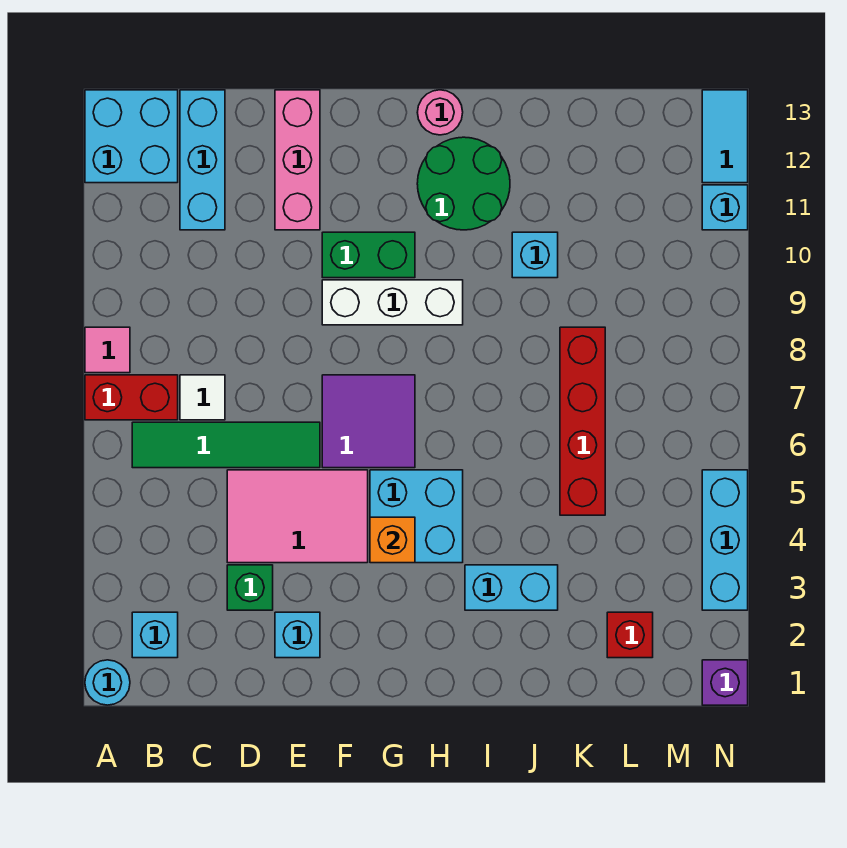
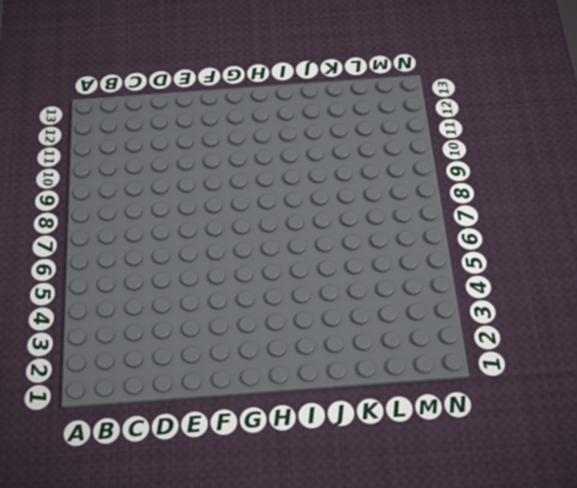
none -> cyan round brick A1 level 1
none -> red brick A7:B7 level 1
none -> pink tile A8 level 1

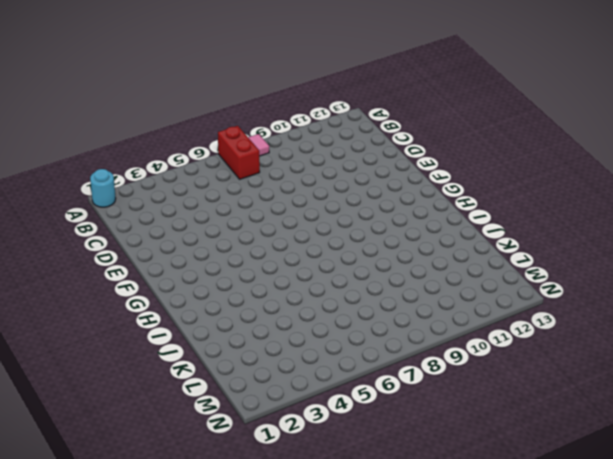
none -> cyan brick A12:B13 level 1
none -> cyan brick B2 level 1
none -> green tile B6:E6 level 1

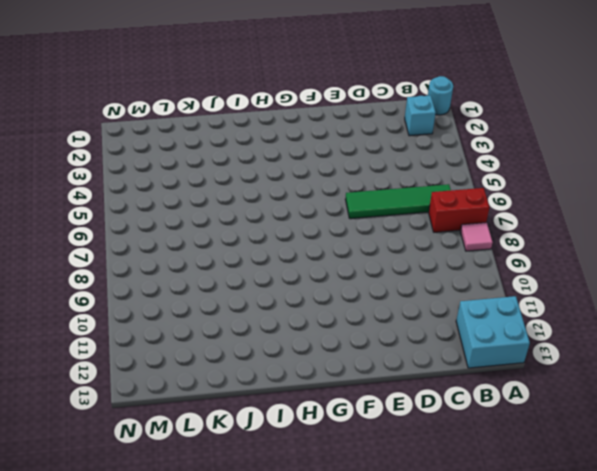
none -> white tile C7 level 1
none -> cyan brick C11:C13 level 1
none -> green brick D3 level 1

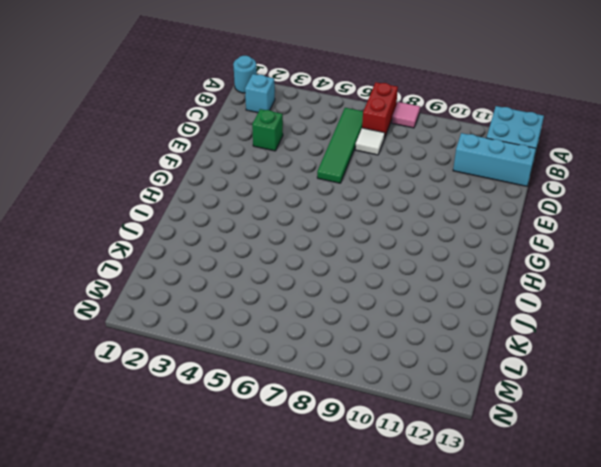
none -> pink tile D4:F5 level 1
none -> cyan brick E2 level 1
none -> pink brick E11:E13 level 1

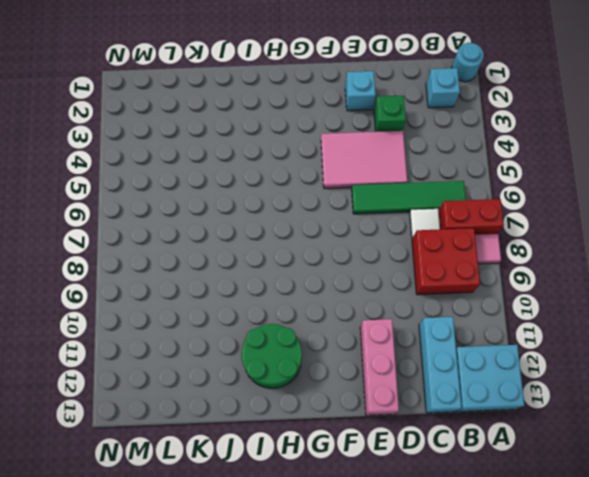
red brick B8:C9 level 1 -> none
none -> purple tile F6:G7 level 1
none -> white brick F9:H9 level 1
none -> green brick F10:G10 level 1

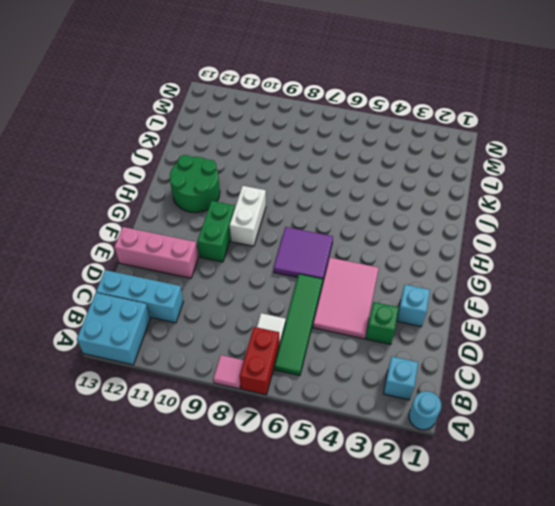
white brick G9:H9 level 1 -> white brick F9:H9 level 1
none -> cyan brick G4:H5 level 1
none -> pink round brick H13 level 1
none -> cyan brick I3:J3 level 1

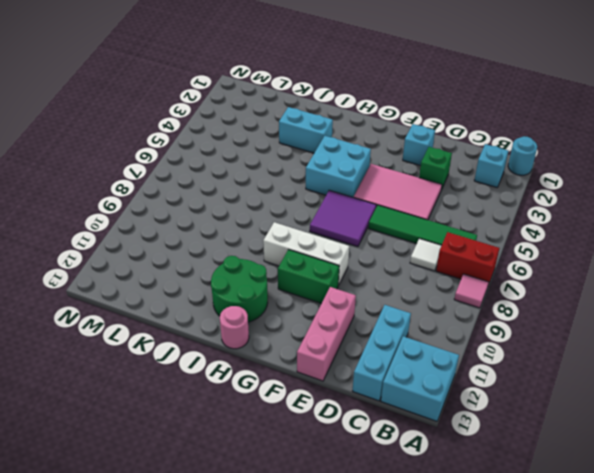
none -> cyan brick J10 level 1
none -> red brick K5:K8 level 1
none -> red brick L2 level 1

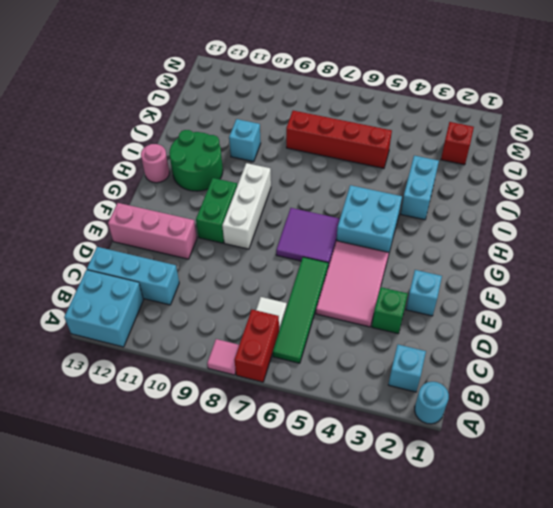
none -> purple brick N1 level 1
none -> cyan brick N3:N5 level 1
none -> cyan brick N11 level 1

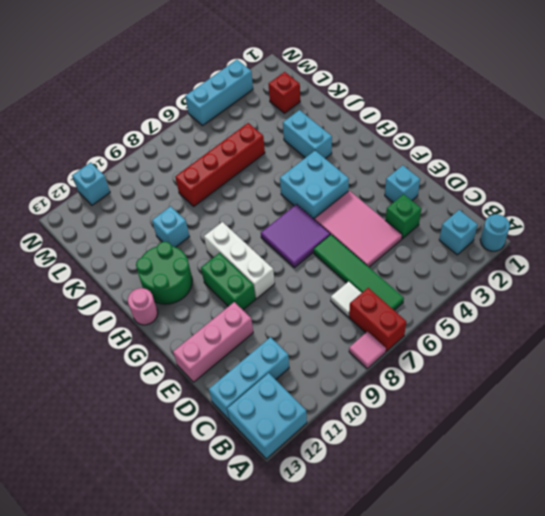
none -> purple brick N1 level 1
none -> cyan tile N12:N13 level 1
none -> orange brick G4 level 2

